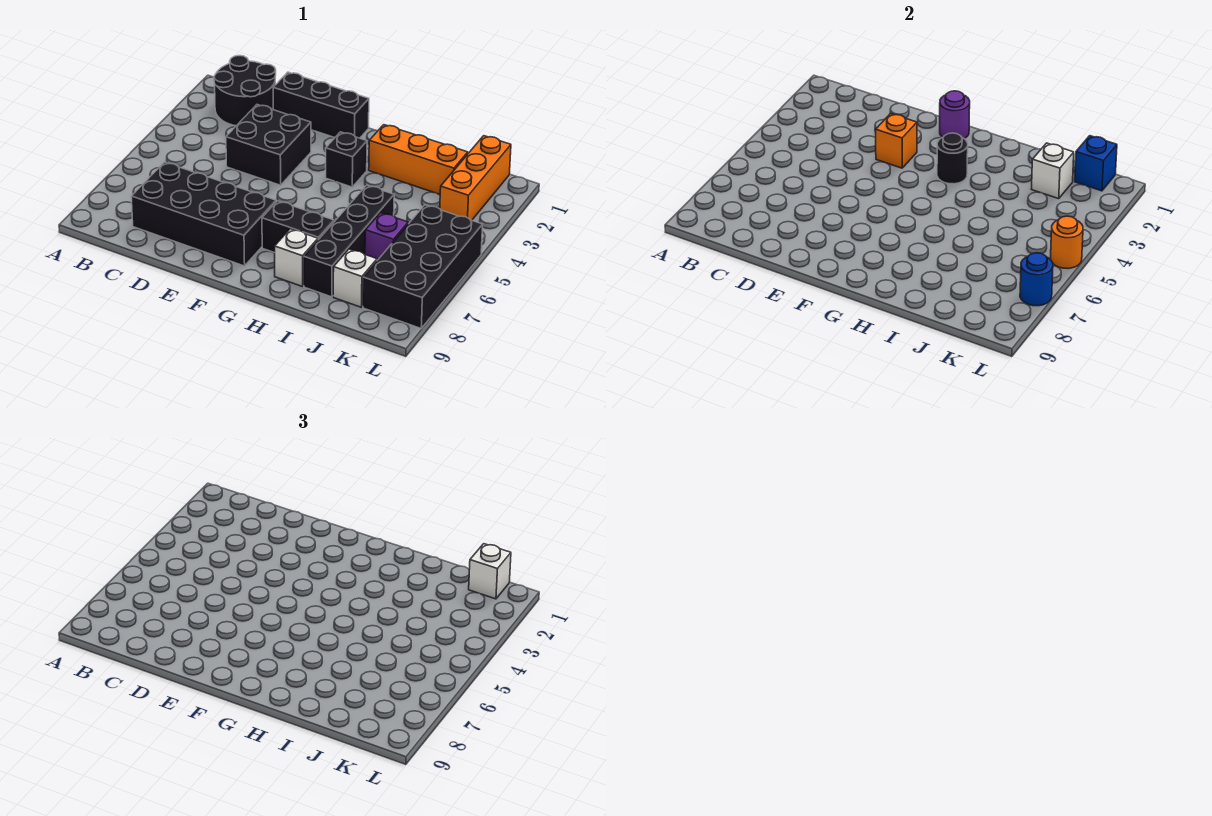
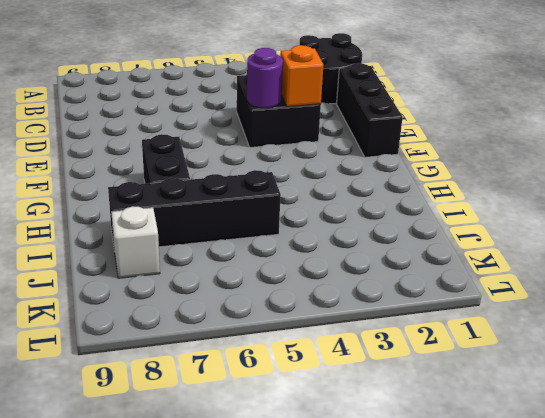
purple round brick E4 level 2 -> purple round brick F1 level 2
none -> black brick C7:F8 level 1
none -> black brick G3 level 1
none -> orange brick H2:J2 level 1

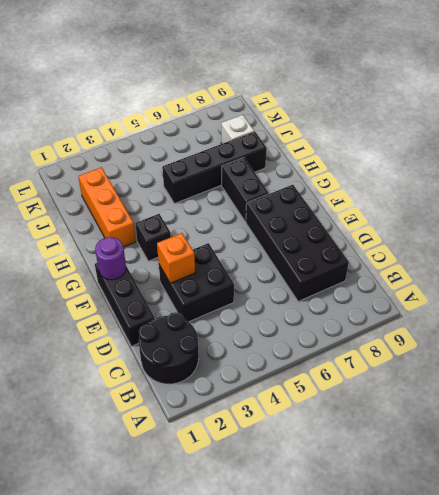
none -> white brick H8 level 1
none -> purple brick J6 level 1
none -> orange brick K1:K3 level 1

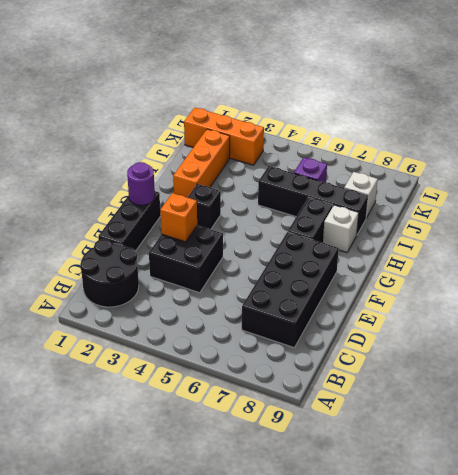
none -> black brick K5:L8 level 1
none -> black round brick G3 level 2
none -> white brick J2 level 2

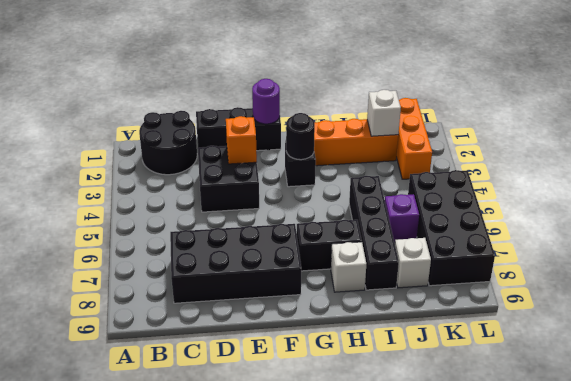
none -> blue brick K1 level 2
none -> orange round brick L5 level 2
none -> blue round brick L7 level 2

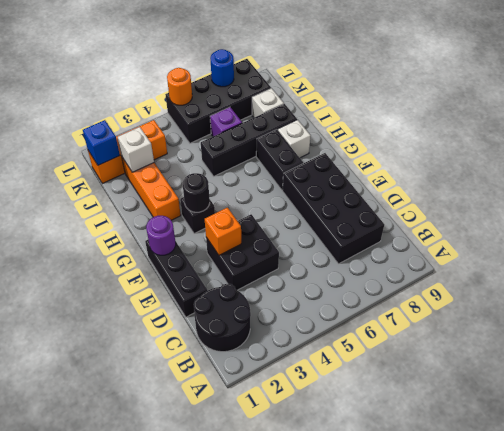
none -> white brick K1 level 3

